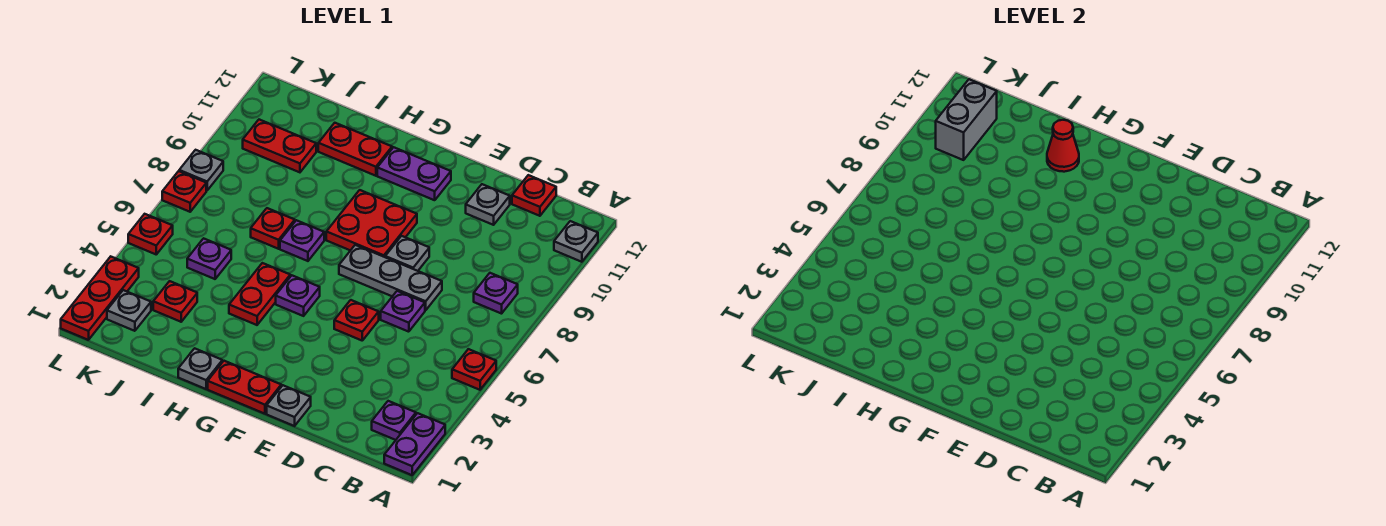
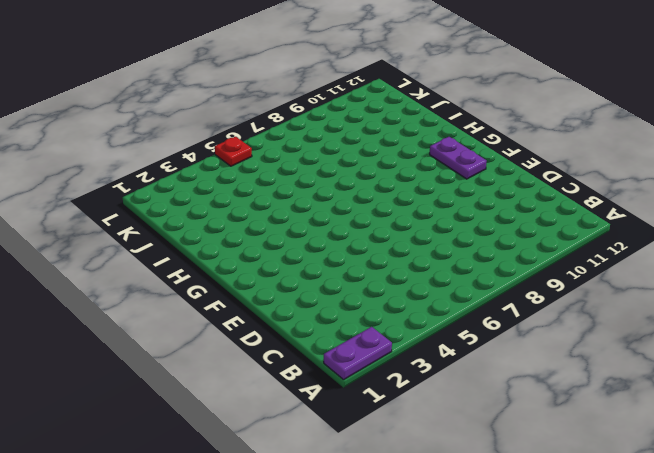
none -> red plate A5 level 1
none -> grey plate A11 level 1
none -> purple plate B2 level 1
none -> purple plate B8 level 1

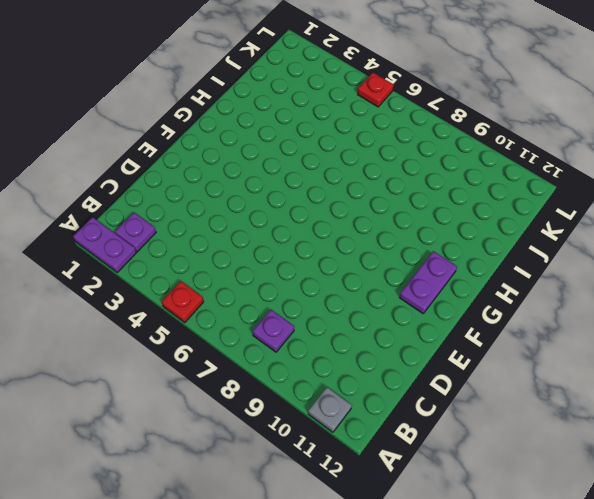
none -> red plate C12 level 1
none -> purple plate D6 level 1
none -> grey plate D7:F7 level 1
none -> grey plate D11 level 1

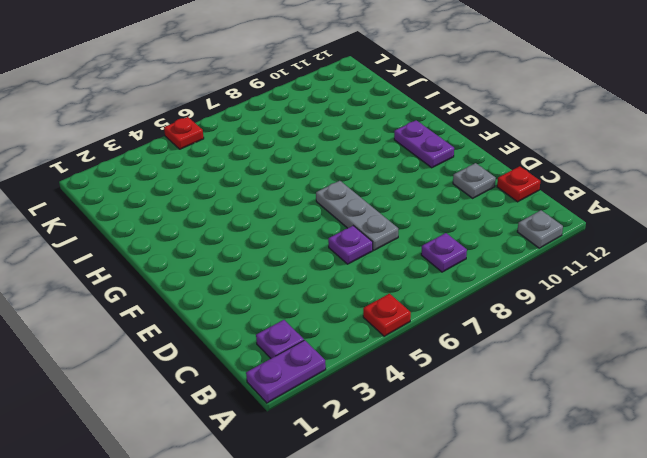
none -> grey plate E1 level 1
none -> red plate E5 level 1
none -> grey plate E8 level 1
none -> red plate F1:G1 level 1

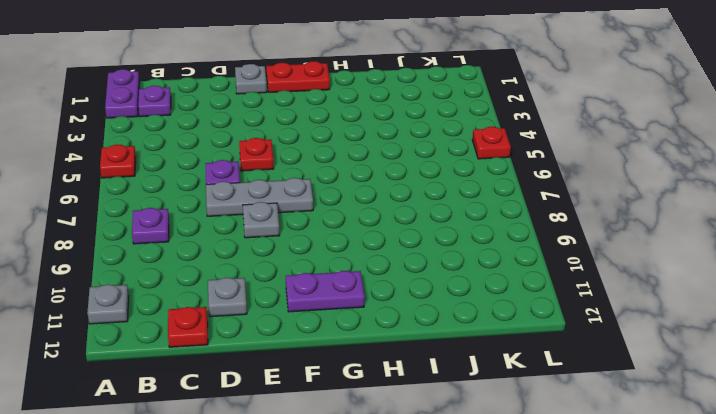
none -> red plate F8:G9 level 1
none -> purple plate G5 level 1
none -> grey plate H1 level 1
none -> red plate H4:H5 level 1

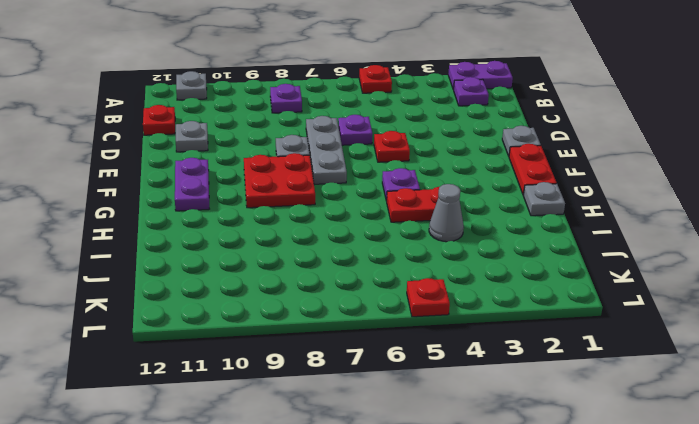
grey cone I4 level 1 -> none
none -> purple plate H7 level 1
none -> red plate H11:I11 level 1
none -> red plate I7 level 1
none -> red plate J3 level 1

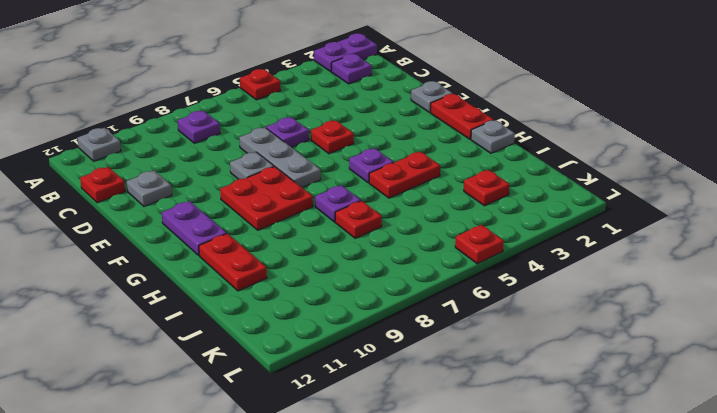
none -> purple plate J5 level 1
none -> red plate J10:K10 level 1
none -> grey plate K2 level 1
none -> red plate L1:L3 level 1

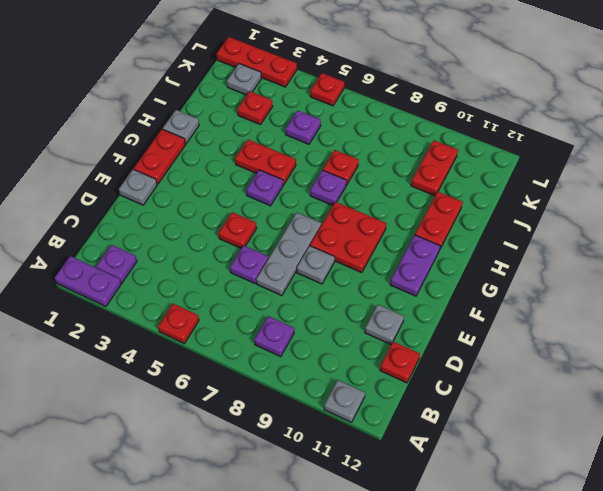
none -> red plate L7 level 1
none -> grey plate L8 level 1
none -> red cone H11 level 2
none -> grey brick K10:K11 level 2

